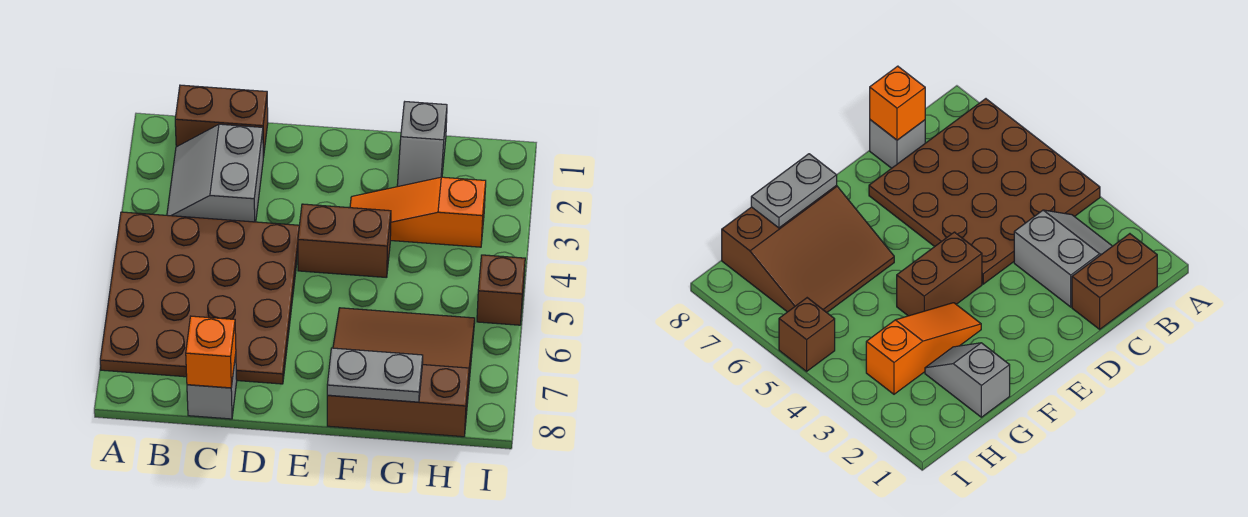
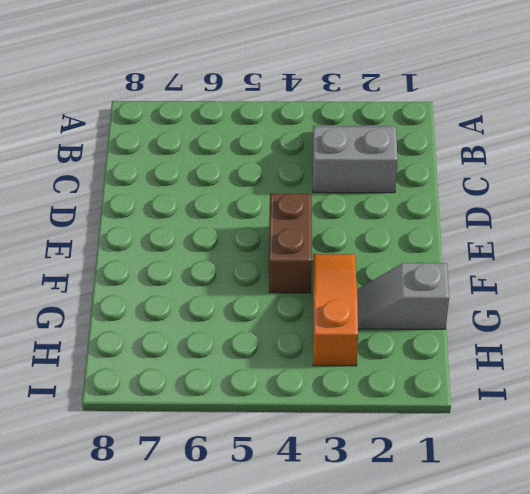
none -> brown plate A4:D7 level 1
none -> brown brick B1:C1 level 1

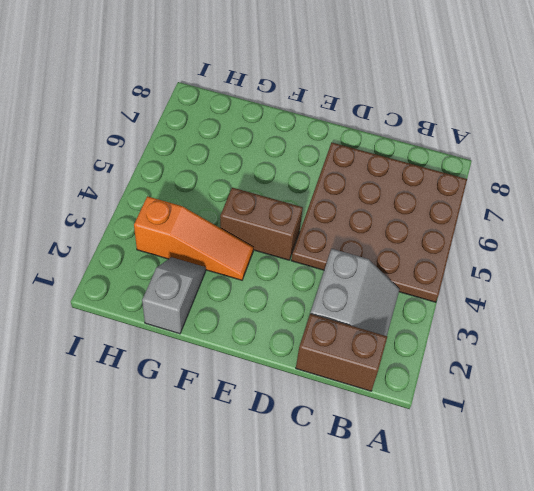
none -> grey brick C8 level 1
none -> brown slope F6:H8 level 1 top 8

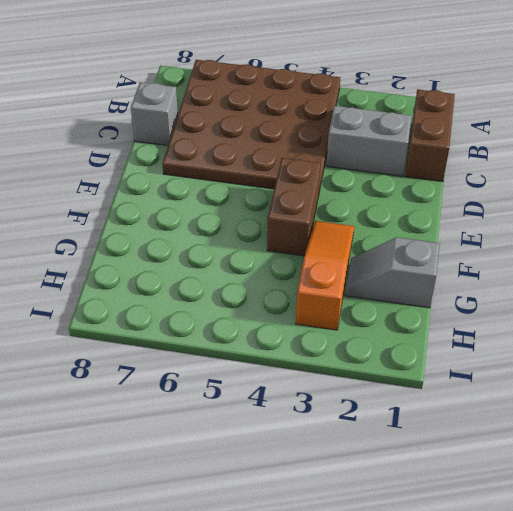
none -> brown slope F6:H8 level 1 top 8
none -> brown brick I5 level 1

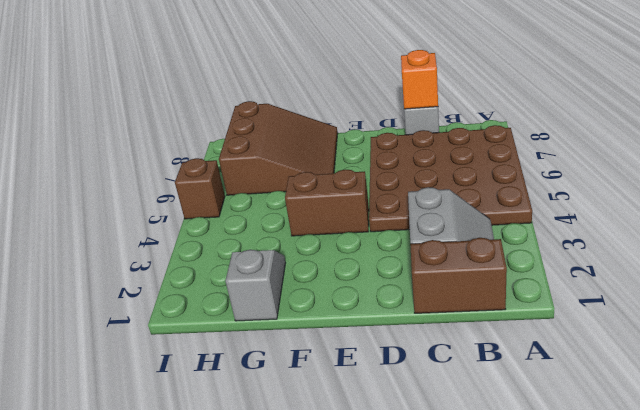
brown slope F6:H8 level 1 top H -> brown slope F6:H8 level 1 top 8
none -> orange slope F3:H3 level 1 top H
none -> grey plate F8:G8 level 2

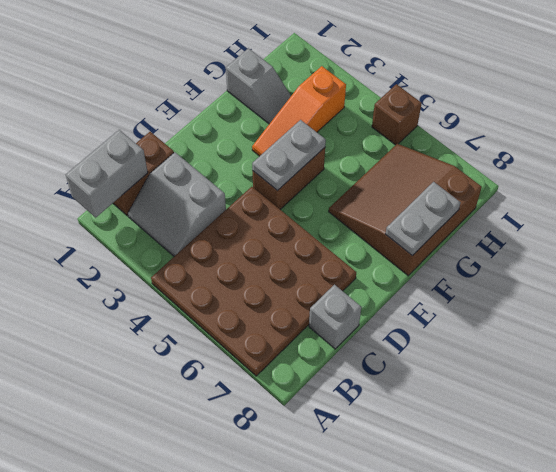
grey brick A1:B1 level 2 -> none
grey plate E4:F4 level 2 -> none
none -> orange brick C8 level 2

